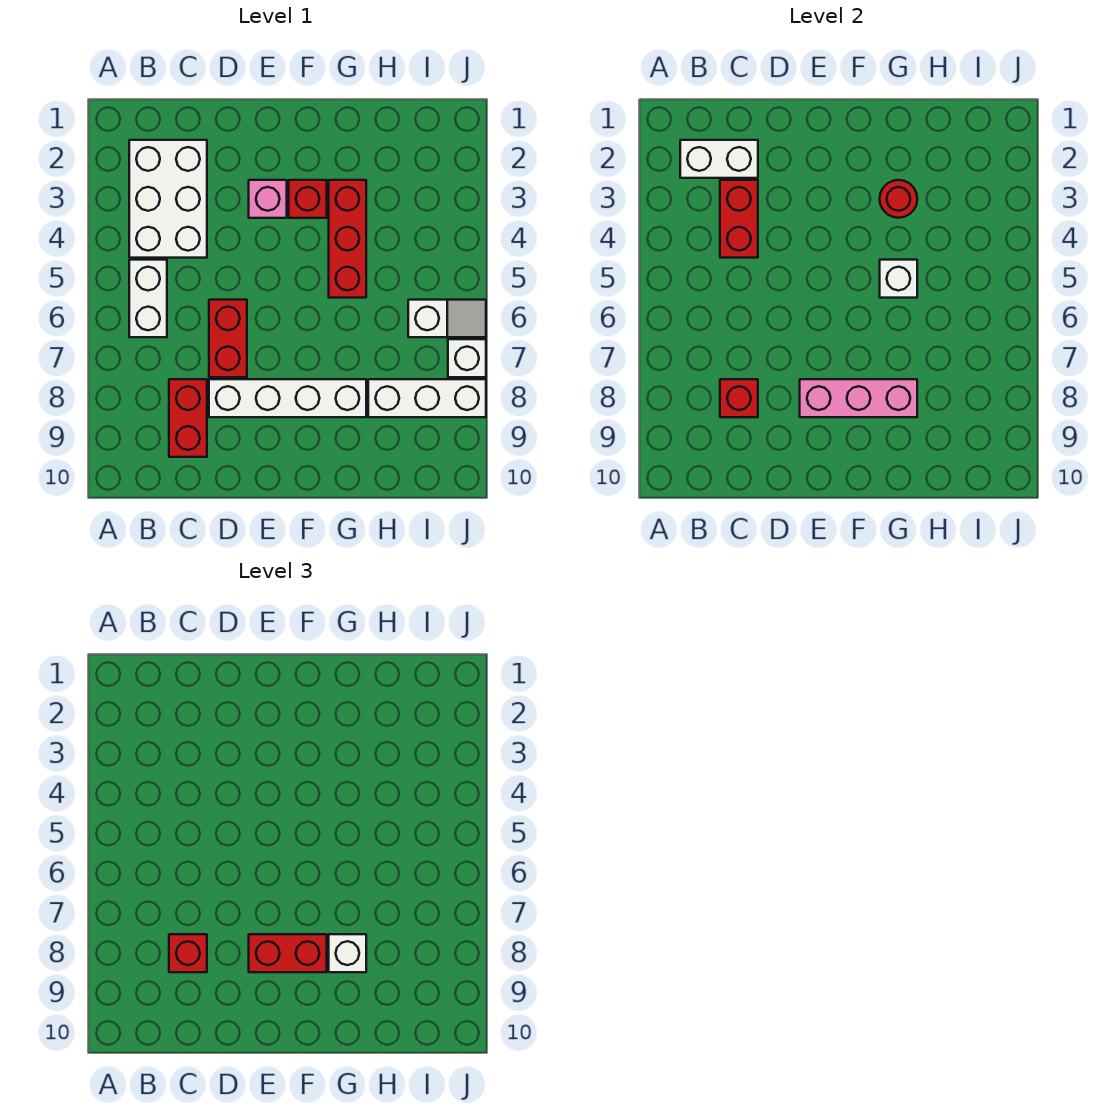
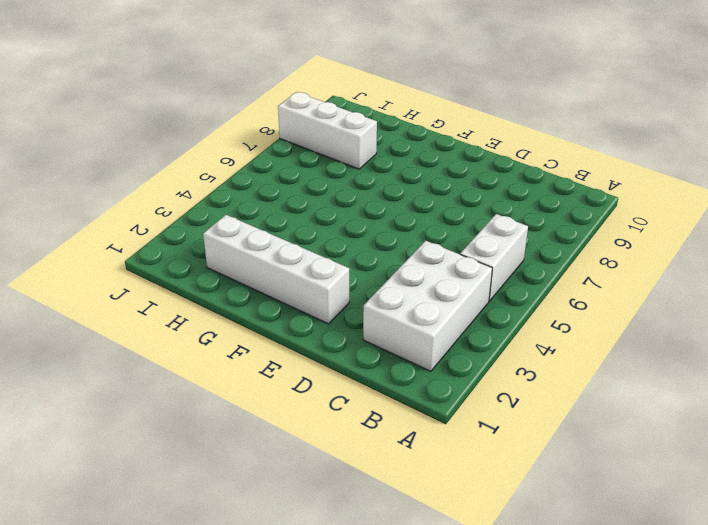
white brick E2:H2 level 1 -> white brick D8:G8 level 1
none -> red brick C8:C9 level 1
none -> red brick D6:D7 level 1
none -> pink brick E3 level 1

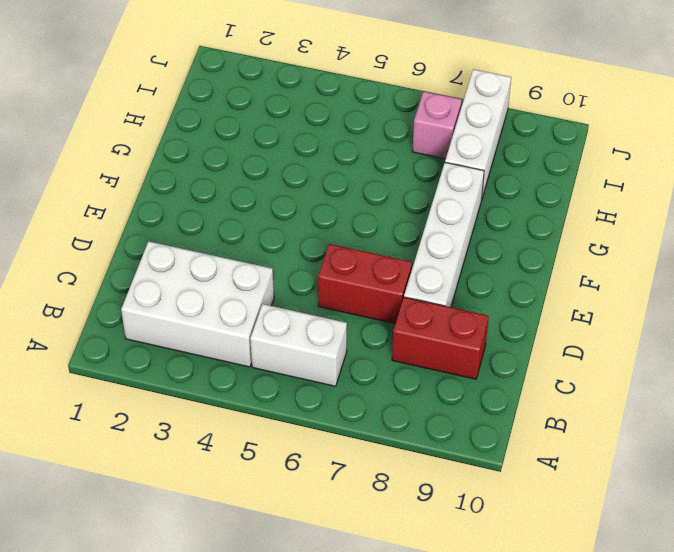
pink brick I7 level 1 -> pink brick E3 level 1
none -> red brick F3 level 1
none -> red brick G3:G5 level 1
none -> white slope I6:J6 level 1 top I

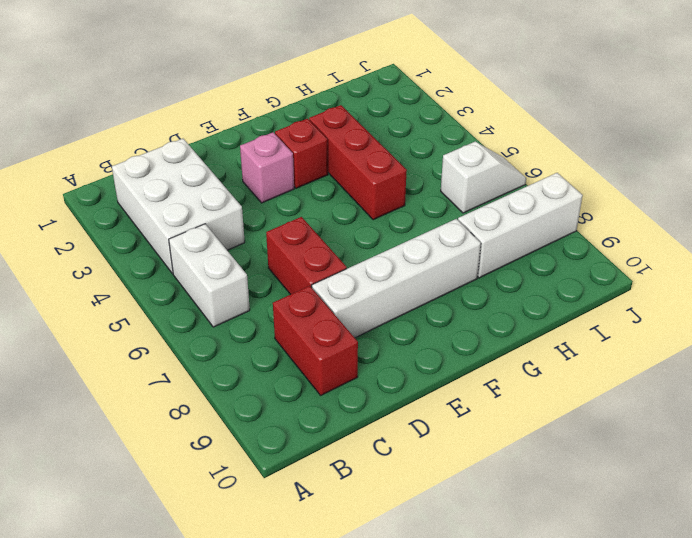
none -> white brick J7 level 1
none -> white brick B2:C2 level 2
none -> red brick C3:C4 level 2

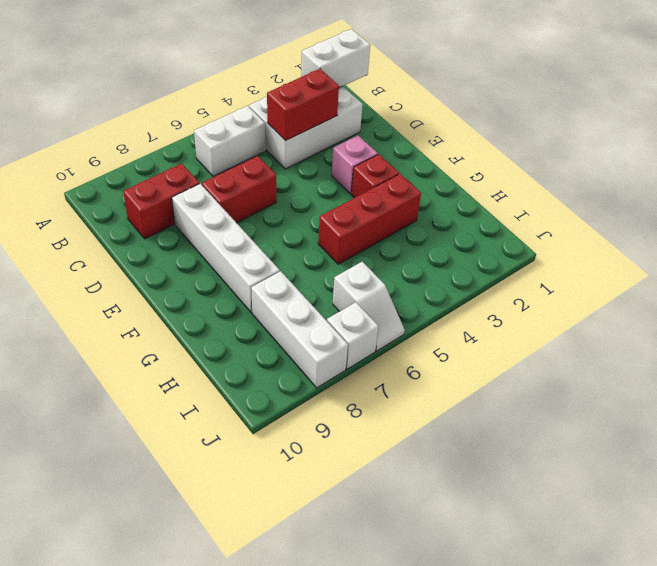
white brick B1:B2 level 2 -> white brick B2:C2 level 2
none -> red brick C8 level 2
none -> pink brick E8:G8 level 2
none -> red round brick G3 level 2

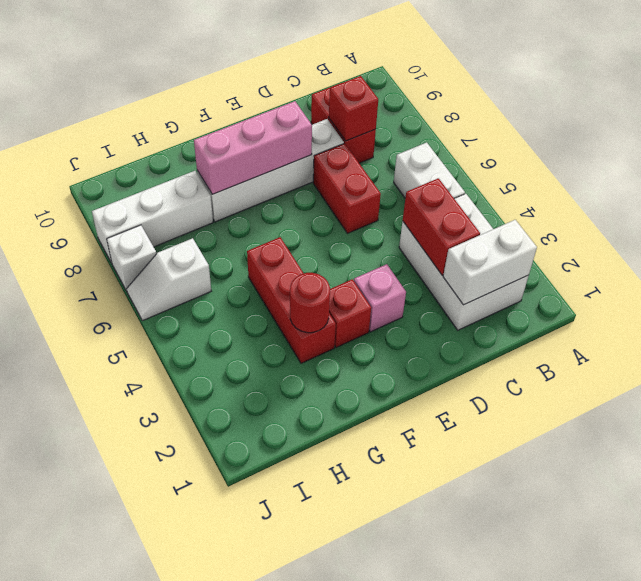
none -> white brick G5 level 2
none -> red brick C8 level 3
none -> red brick E8:F8 level 3

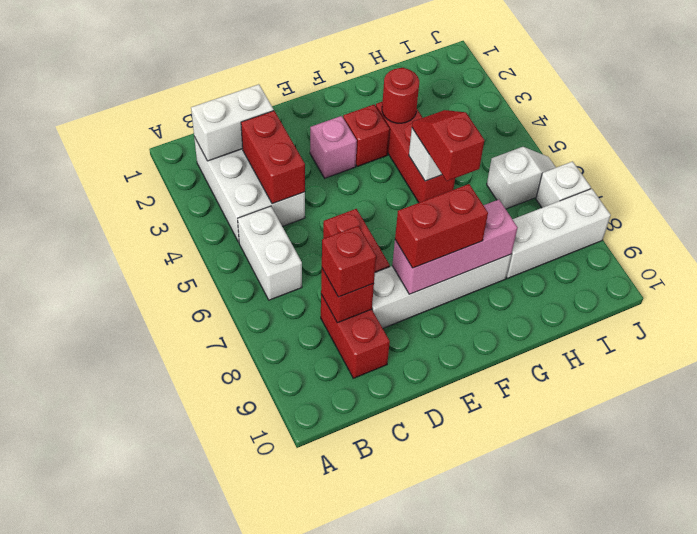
red slope G5:G6 level 3 top 6 -> none
none -> white brick G8 level 3

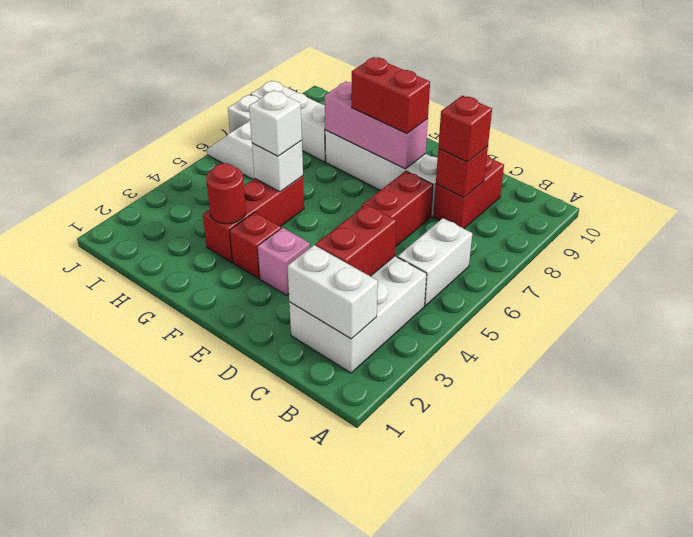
white brick G5 level 3 -> white brick G8 level 3

